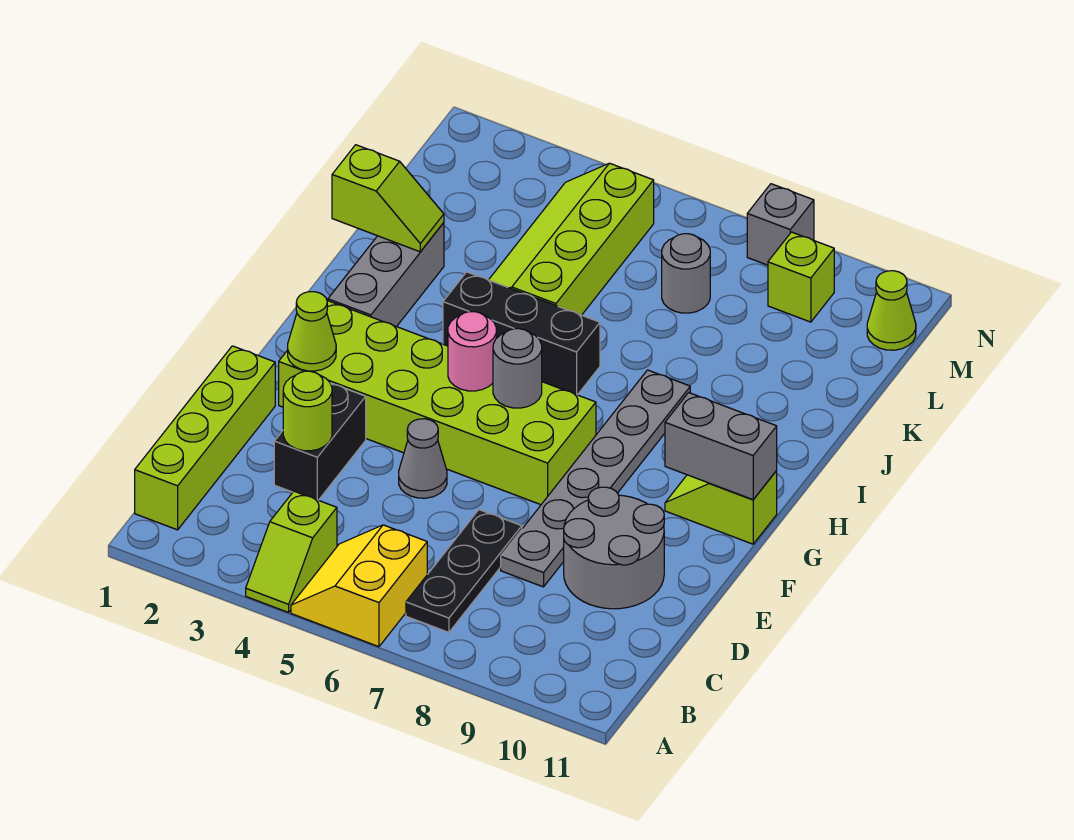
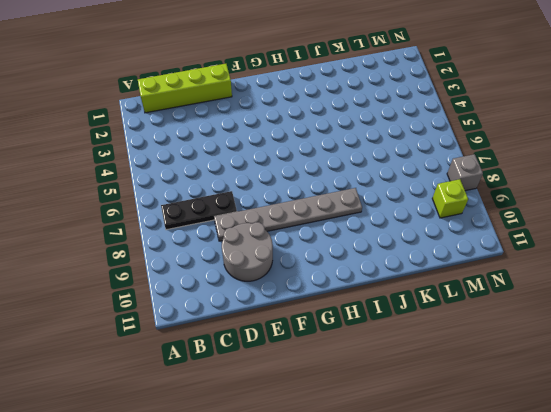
none -> lime slope A4:B4 level 1 top B
none -> yellow slope A5:B6 level 1 top 6
none -> black brick D3:E3 level 1

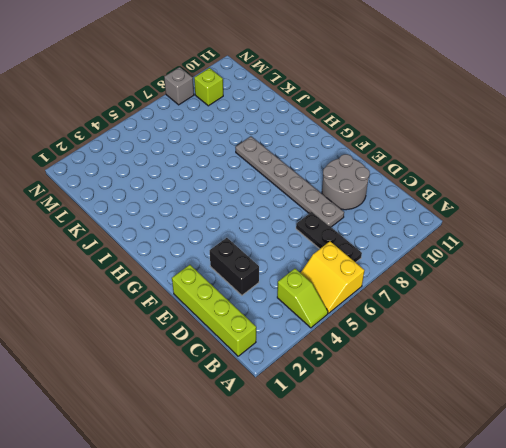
none -> grey cone E5 level 1
none -> lime brick F2:G7 level 1
none -> lime slope G10:G11 level 1 top 11

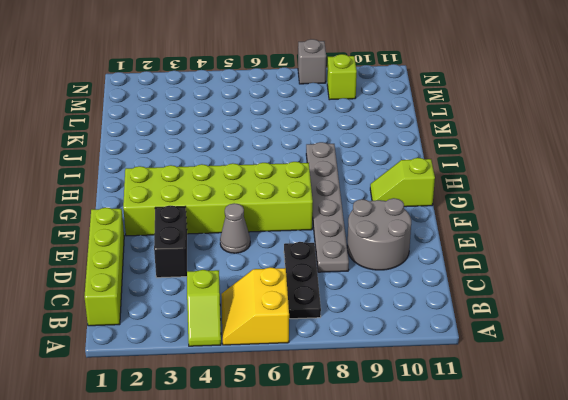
none -> grey brick H2:J2 level 1
none -> black brick I4:I6 level 1
none -> lime slope J4:M5 level 1 top 5

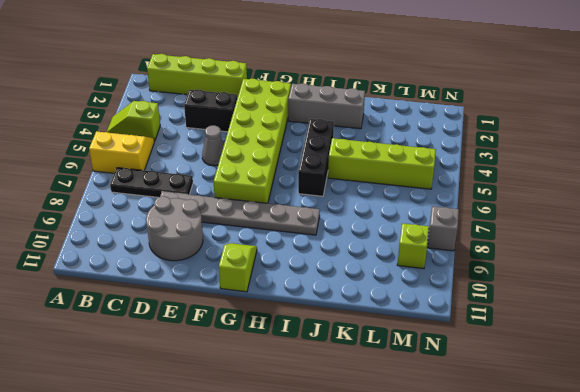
none -> grey round brick L7 level 1
none -> lime cone M11 level 1
none -> lime round brick D3 level 2

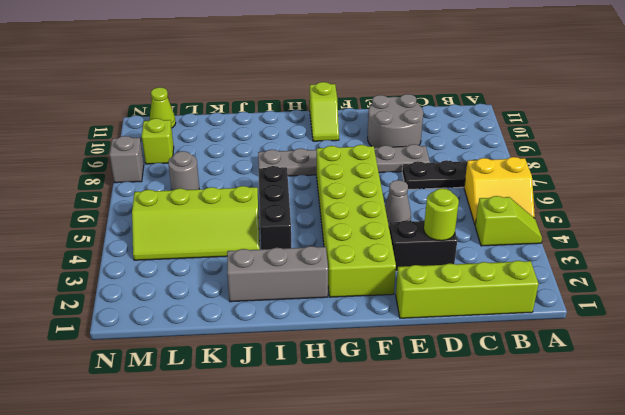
none -> lime cone F2 level 2
none -> pink round brick G5 level 2
none -> grey round brick G6 level 2

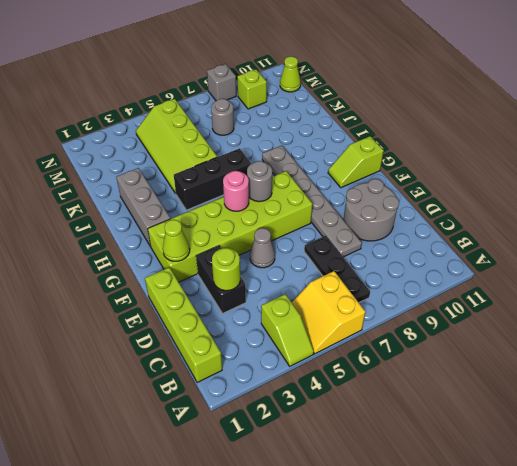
none -> grey brick G10:G11 level 2
none -> lime slope J1:J2 level 2 top 1

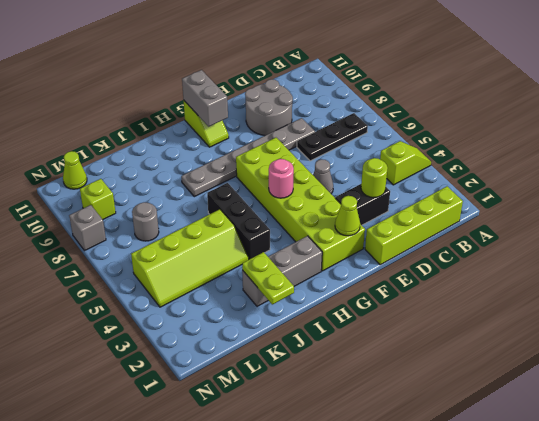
lime plate J1:J2 level 2 -> lime slope J1:J2 level 2 top 1
none -> yellow slope A5:B6 level 1 top 6
none -> grey round brick G6 level 2

